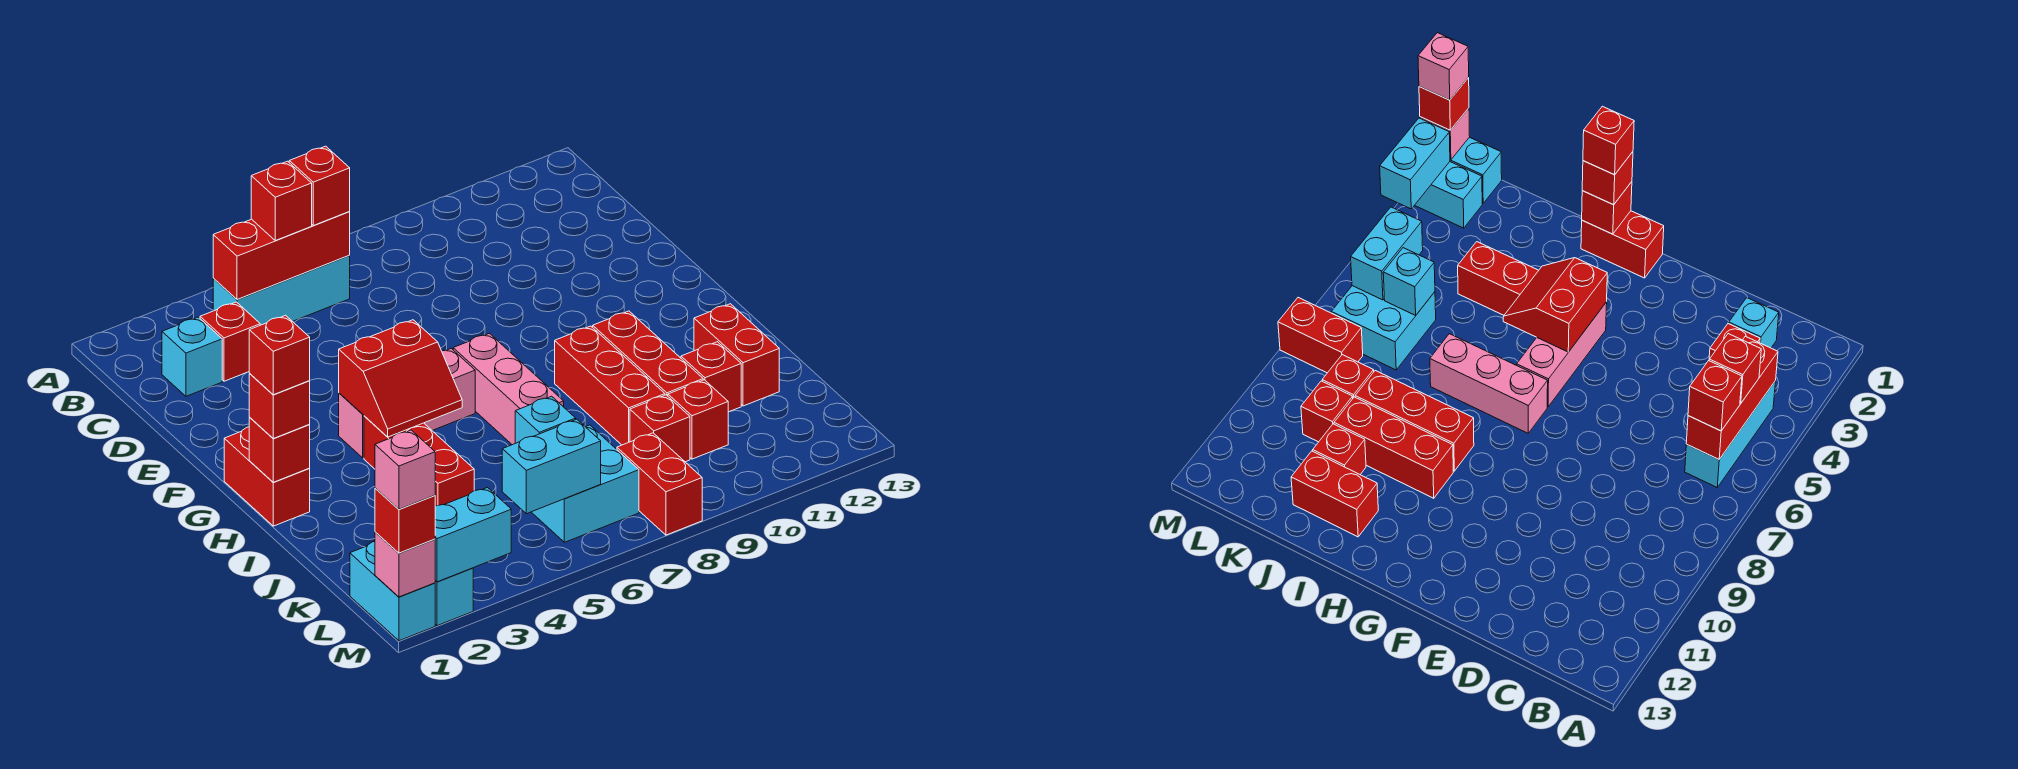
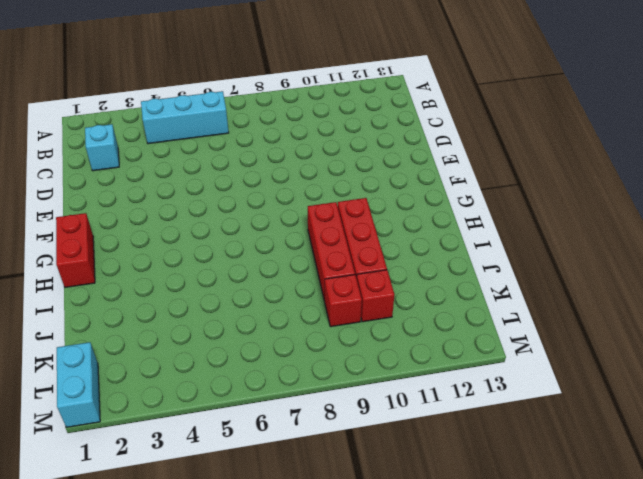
none -> red brick C3 level 1
none -> pink brick G4:G6 level 1
none -> pink brick G7:I7 level 1
none -> red brick H4:J4 level 1

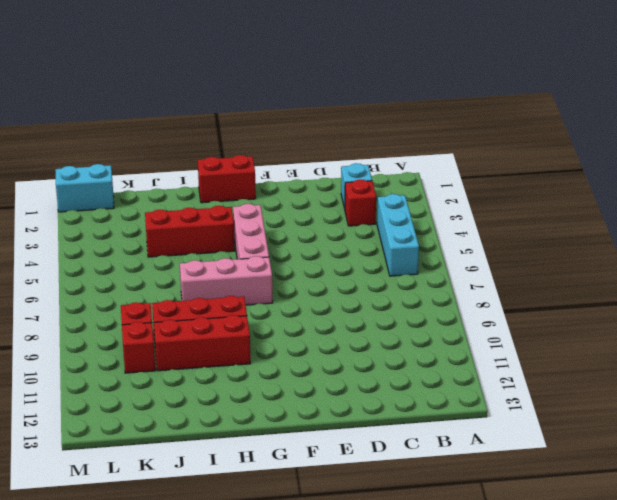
none -> red brick I12:J12 level 1
none -> red brick J11 level 1
none -> cyan brick K6:L7 level 1
none -> cyan brick L2:M2 level 1

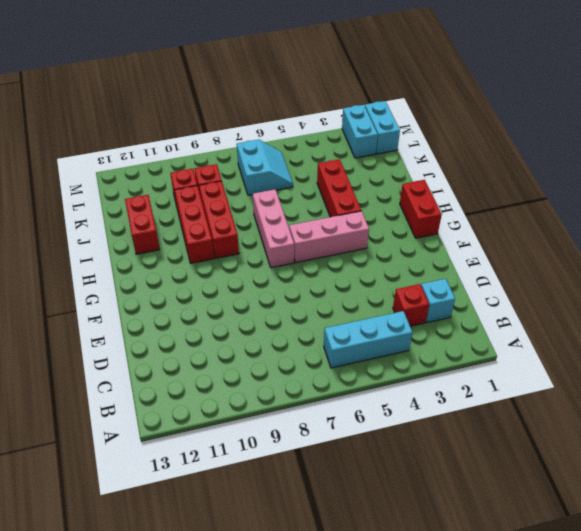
cyan slope K6:L7 level 1 top 7 -> cyan brick K6:L7 level 1
none -> red brick J11 level 1
none -> red brick L8:M8 level 1
none -> red brick B4:B6 level 2
none -> red slope G4:H5 level 2 top G

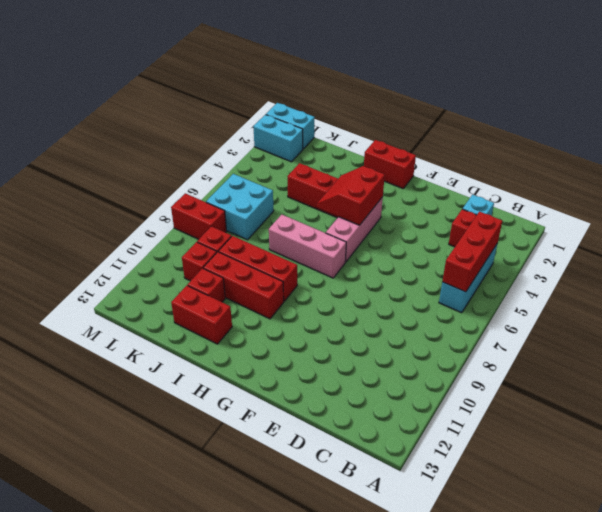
none -> red brick H1 level 2
none -> cyan brick K6 level 2
none -> cyan brick L5:L6 level 2
none -> pink brick M1 level 2

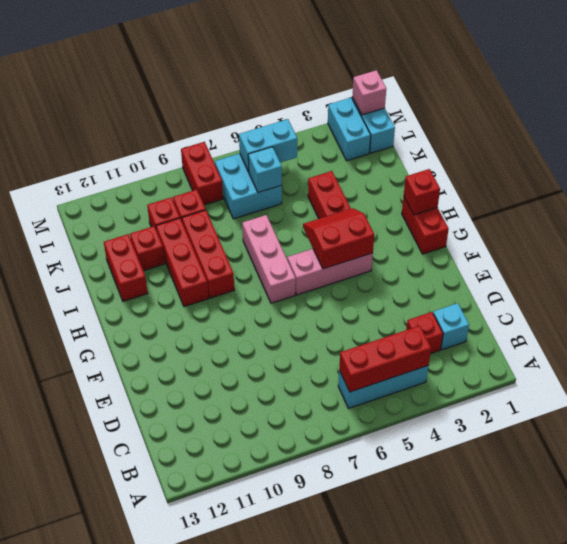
none -> cyan brick M2:M3 level 2
none -> red brick B5 level 3
none -> red brick B6 level 3
none -> red brick H1 level 3

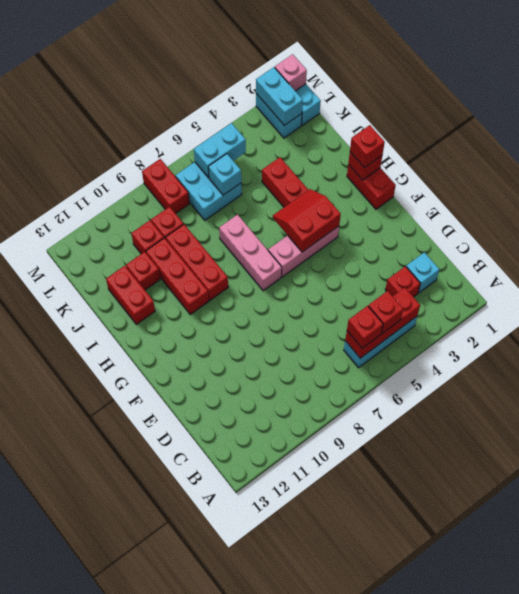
cyan brick L2:M2 level 2 -> cyan brick M2:M3 level 2
none -> red brick M1 level 3
none -> red brick H1 level 4
none -> pink brick M1 level 4

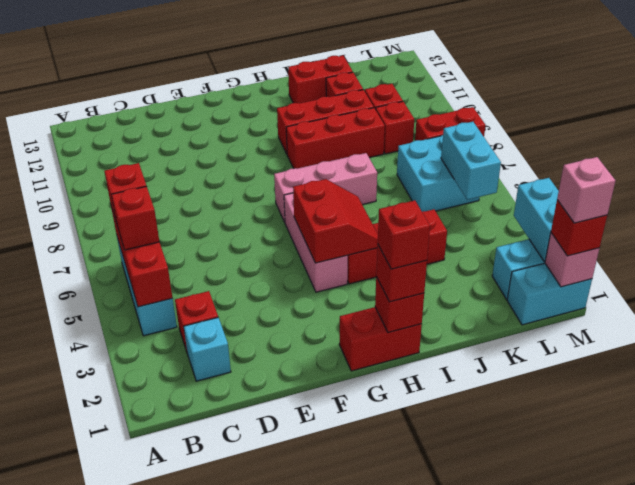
none -> cyan brick K6 level 2

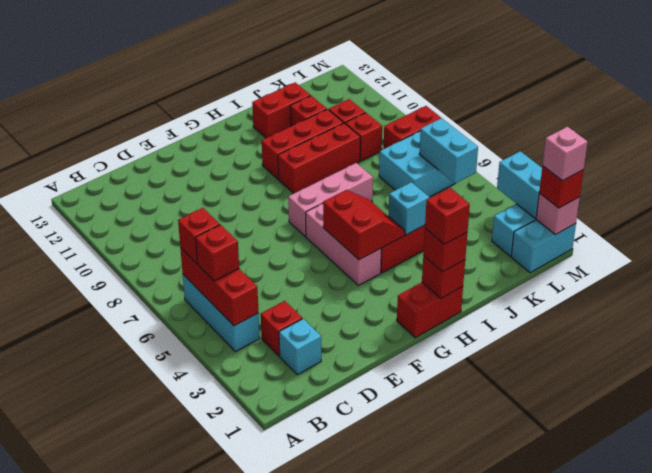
cyan brick I4 level 2 -> cyan brick K6 level 2

